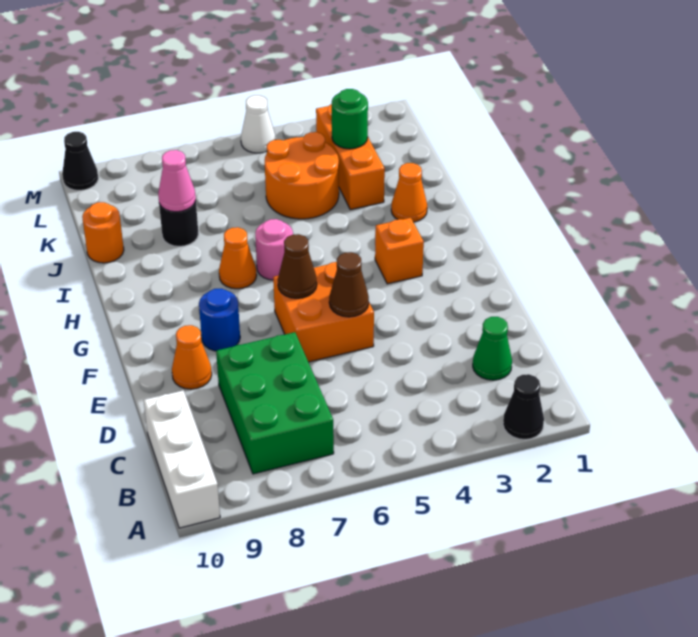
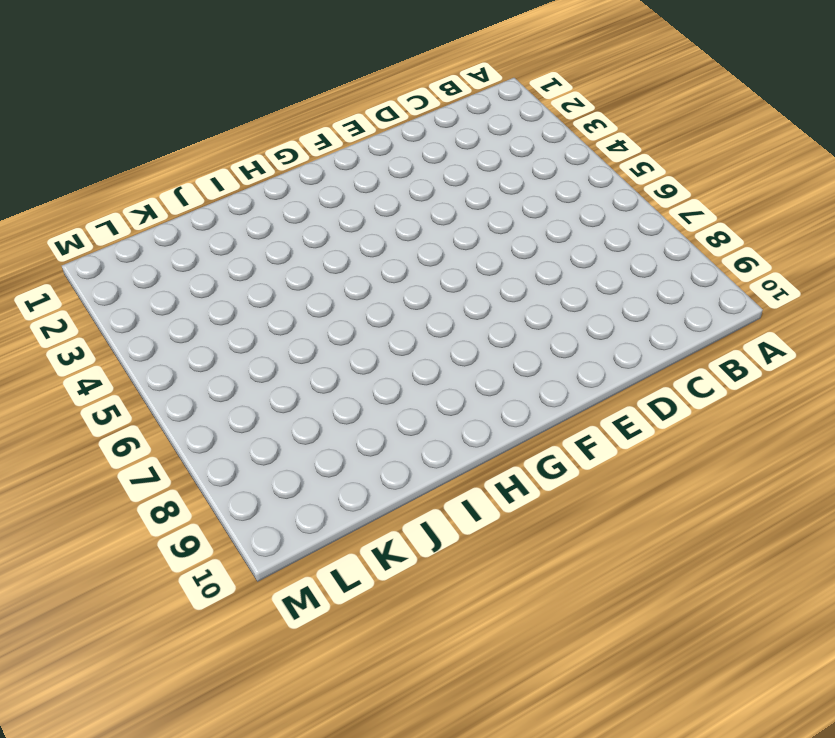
none -> black cone A2 level 1
none -> white brick A10:C10 level 1
none -> green brick B7:D8 level 1

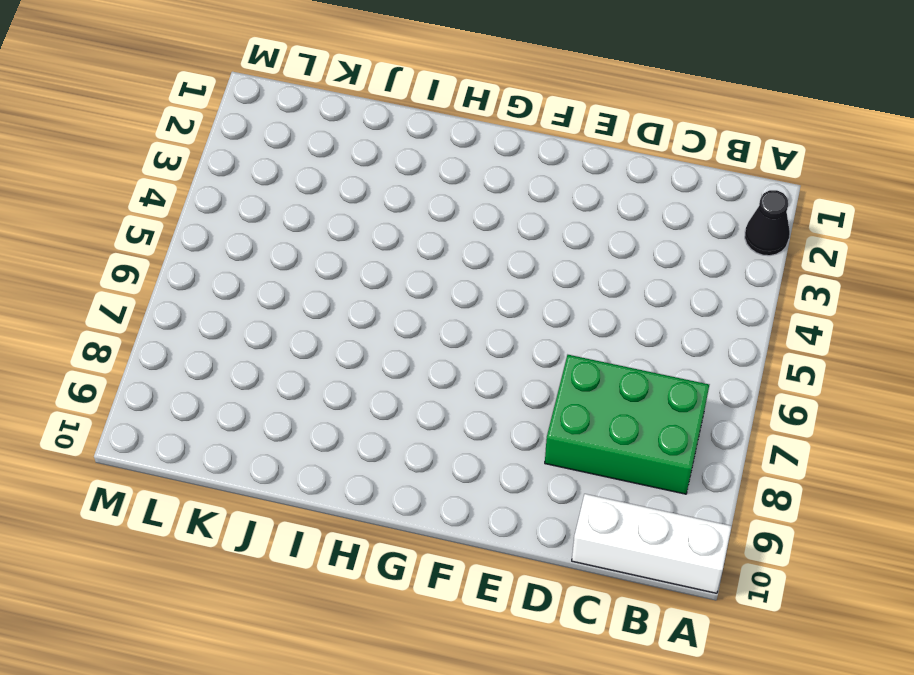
none -> green cone C2 level 1
none -> orange brick E5:F6 level 1
none -> orange cone E9 level 1

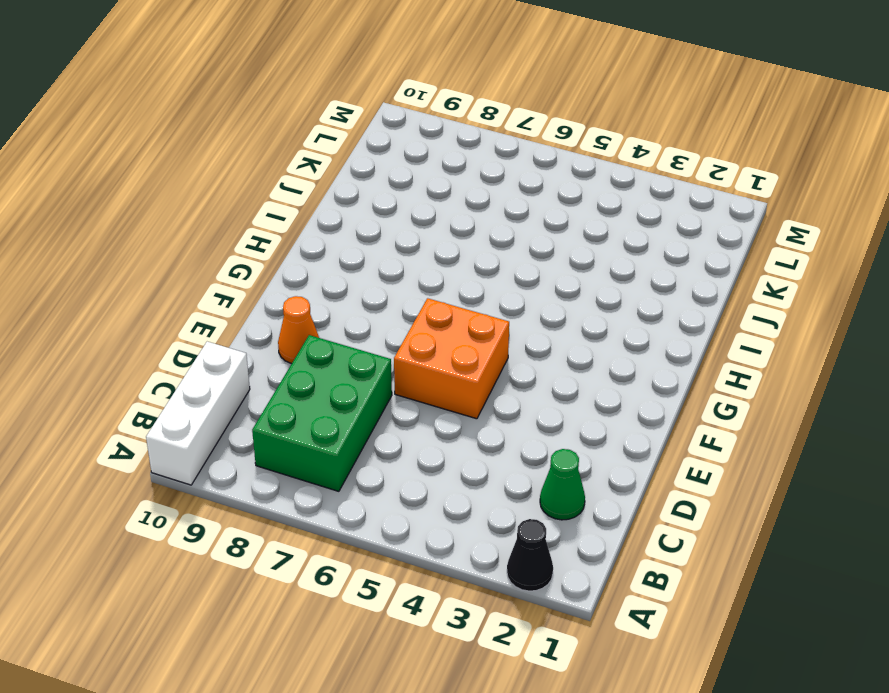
none -> blue round brick F8 level 1
none -> orange brick G3 level 1
none -> pink round brick H6 level 1

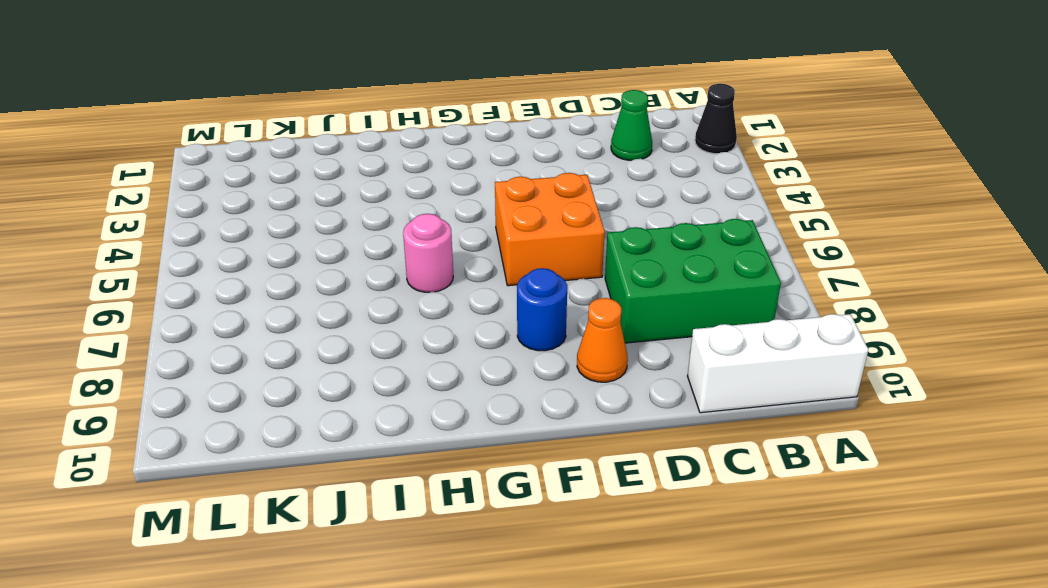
none -> orange brick G3 level 1
none -> orange cone H7 level 1
none -> orange cone I2 level 1

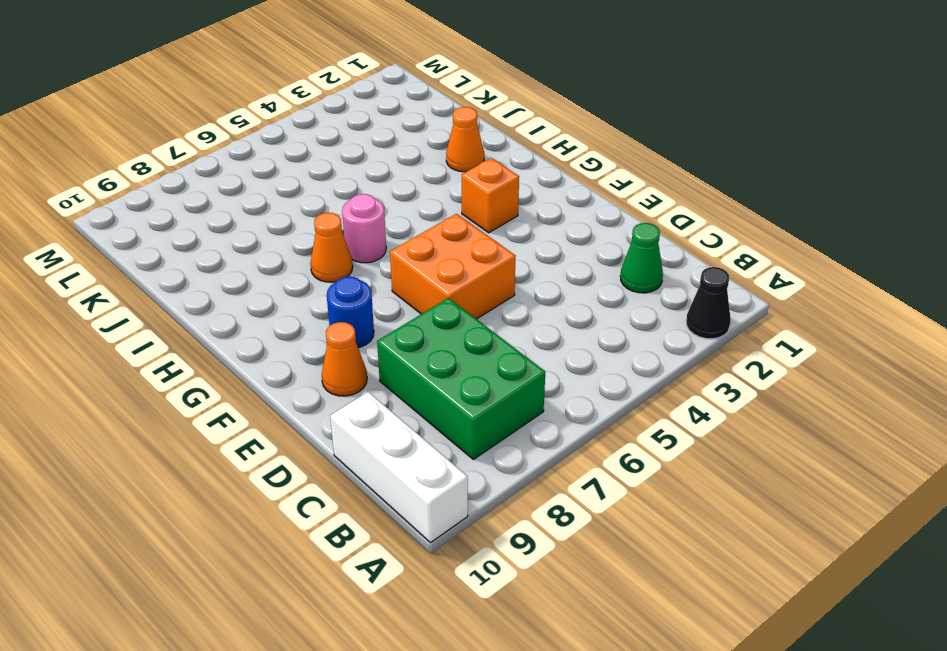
none -> orange brick J3:L3 level 1
none -> orange round brick J4:K5 level 1
none -> black round brick J8 level 1

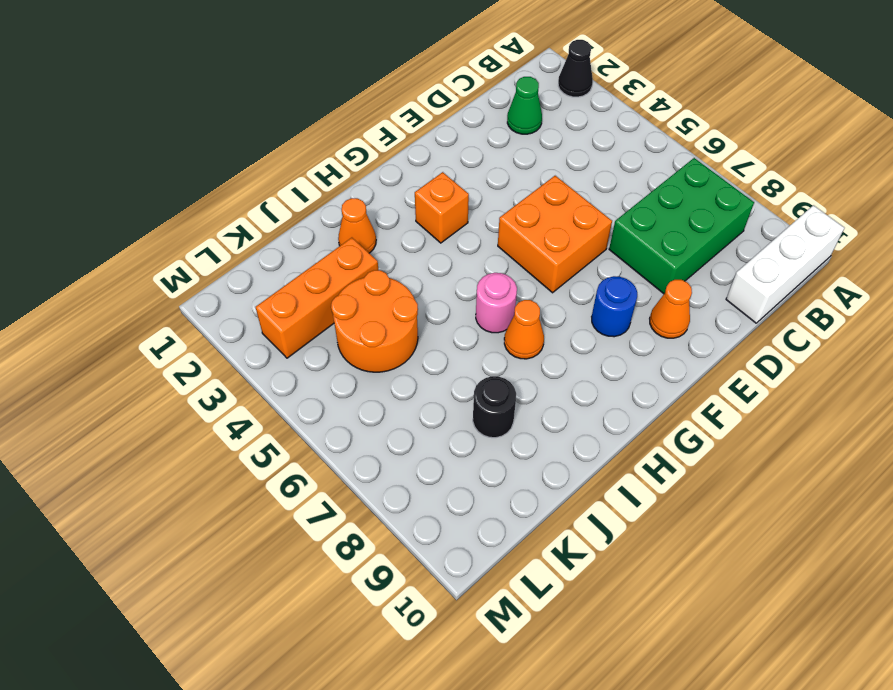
none -> orange round brick J10 level 1
none -> white cone M5 level 1
none -> black cone M10 level 1

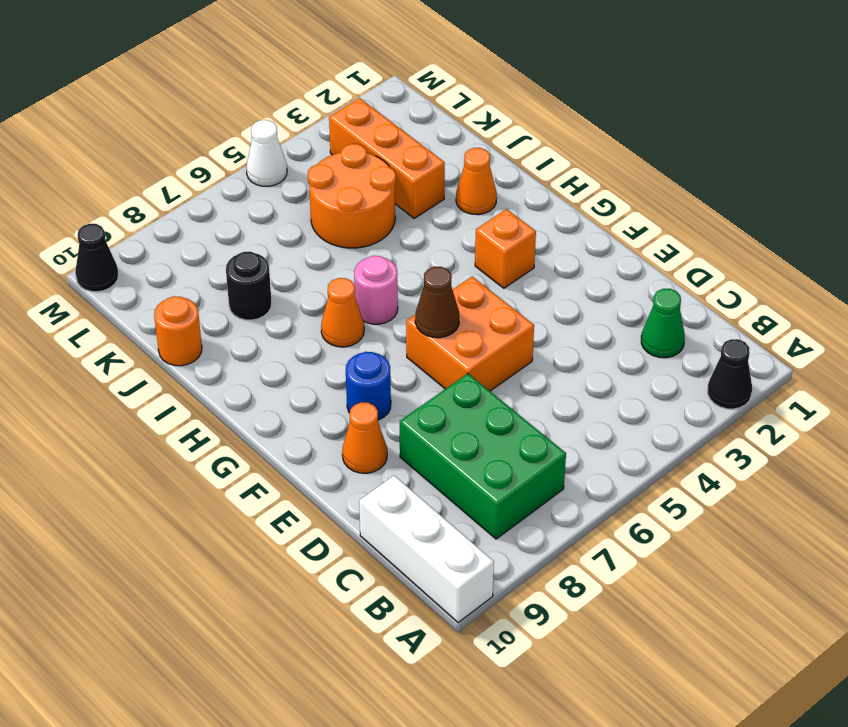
none -> brown cone E5 level 2
none -> pink cone J8 level 2
none -> green round brick K3 level 2

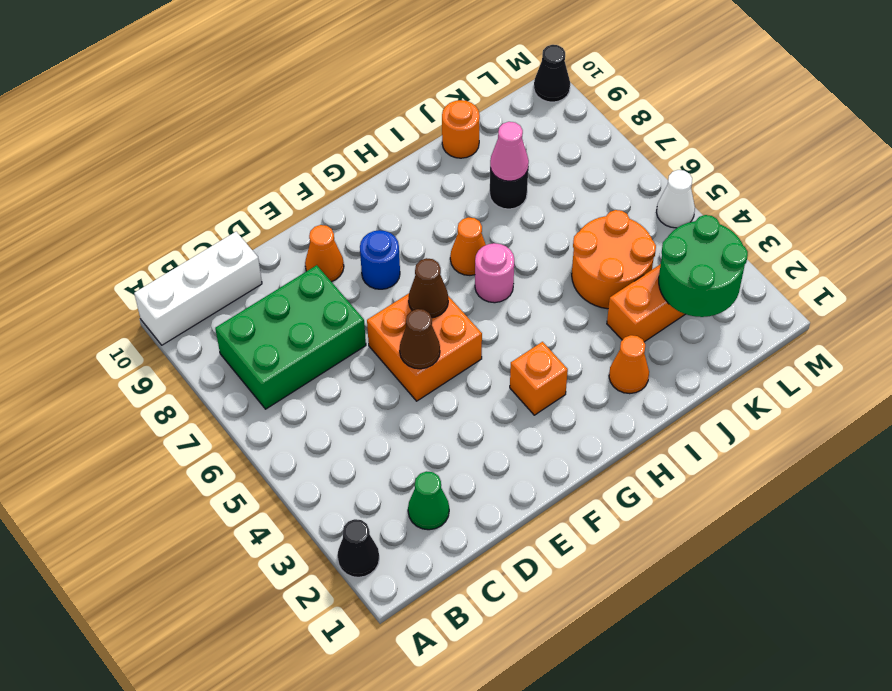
green round brick K2:L3 level 2 -> green round brick K3 level 2

